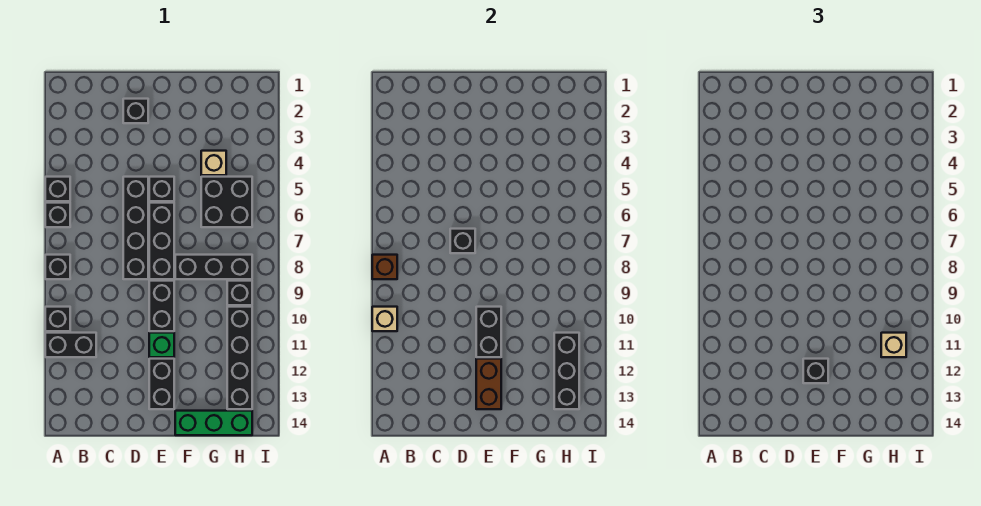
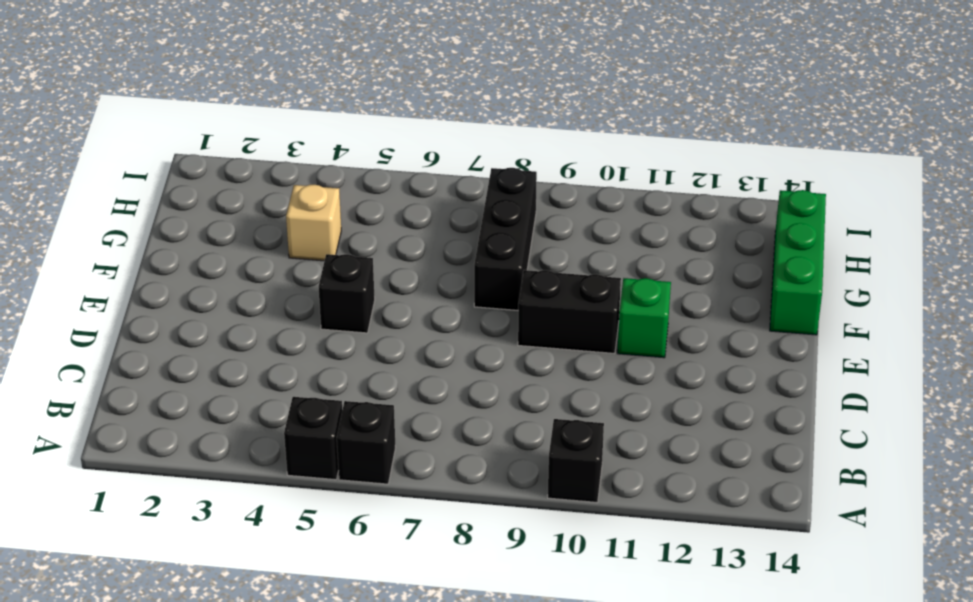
none -> black brick A8 level 1
none -> black brick A11:B11 level 1
none -> black brick D2 level 1

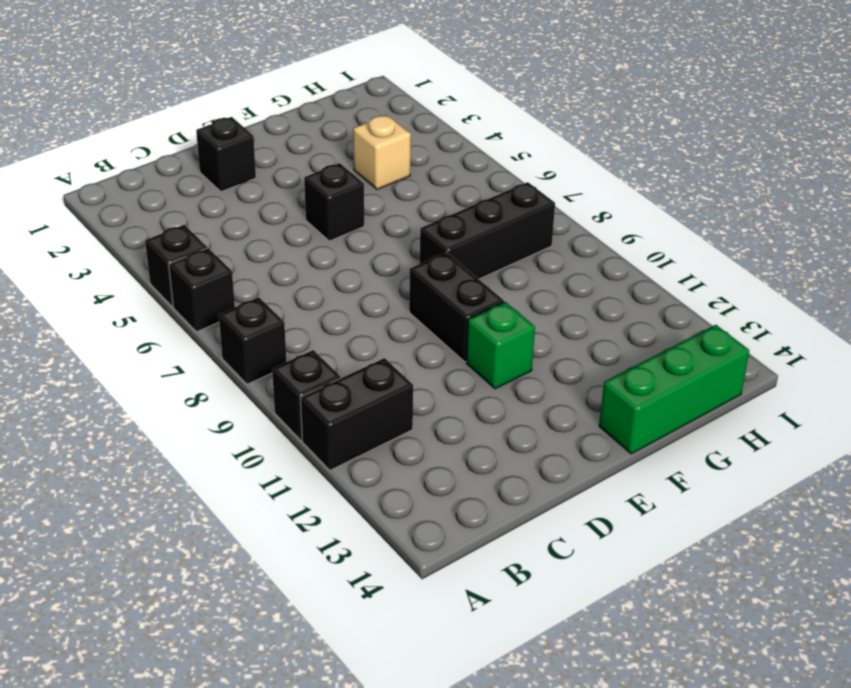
none -> black brick D5:D8 level 1
none -> black brick E6:E8 level 1
none -> black brick E12:E13 level 1

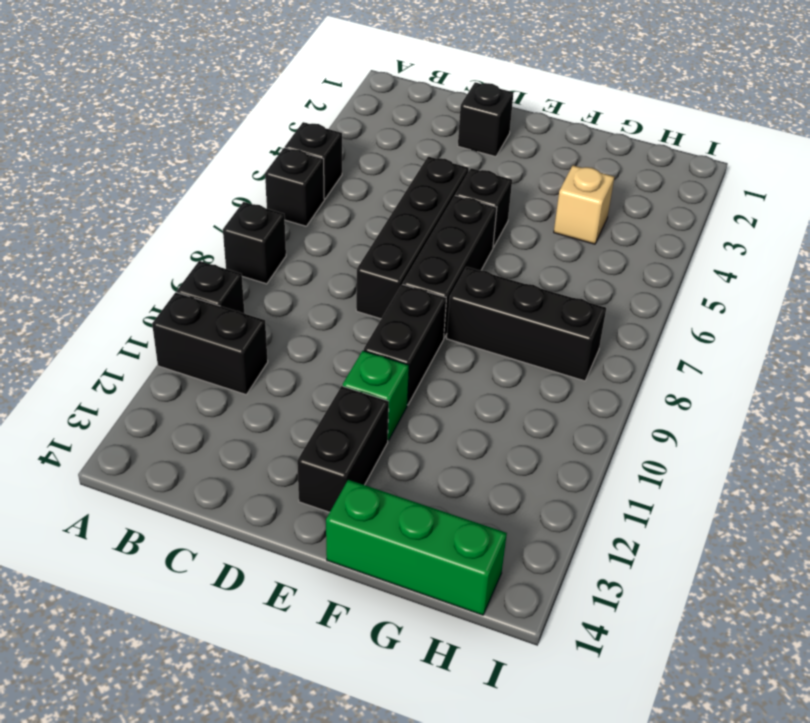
none -> black brick G5:H6 level 1
none -> black brick H9 level 1
none -> black brick H10:H13 level 1

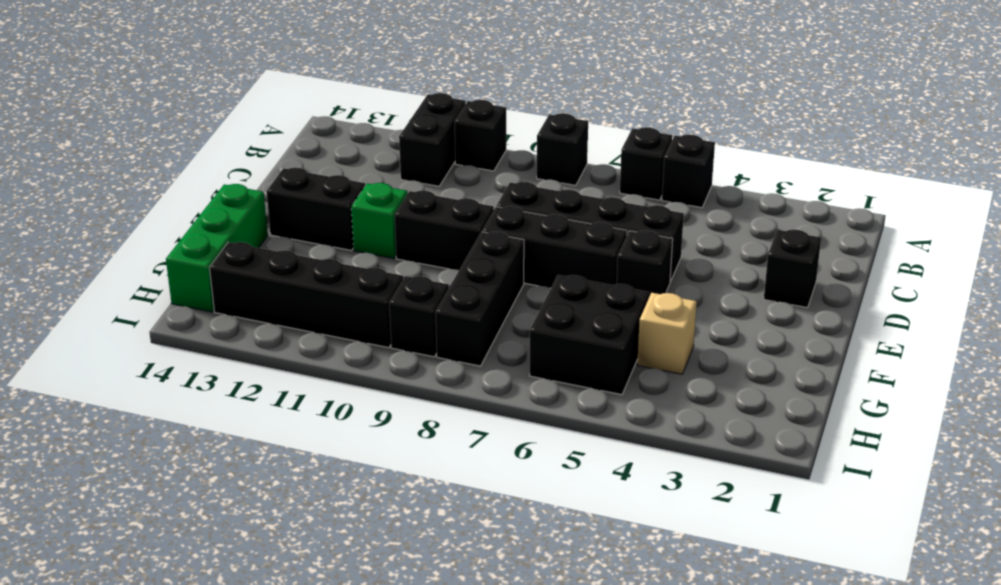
none -> brown brick A8 level 2
none -> tan brick A10 level 2
none -> black brick D7 level 2

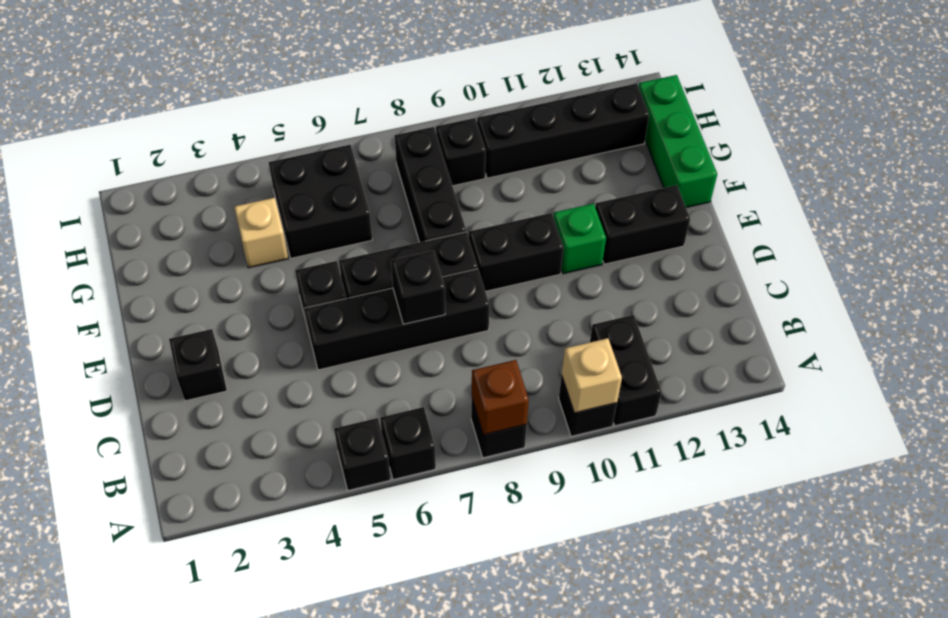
none -> black brick E10:E11 level 2
none -> brown brick E12:E13 level 2
none -> black brick H11:H13 level 2

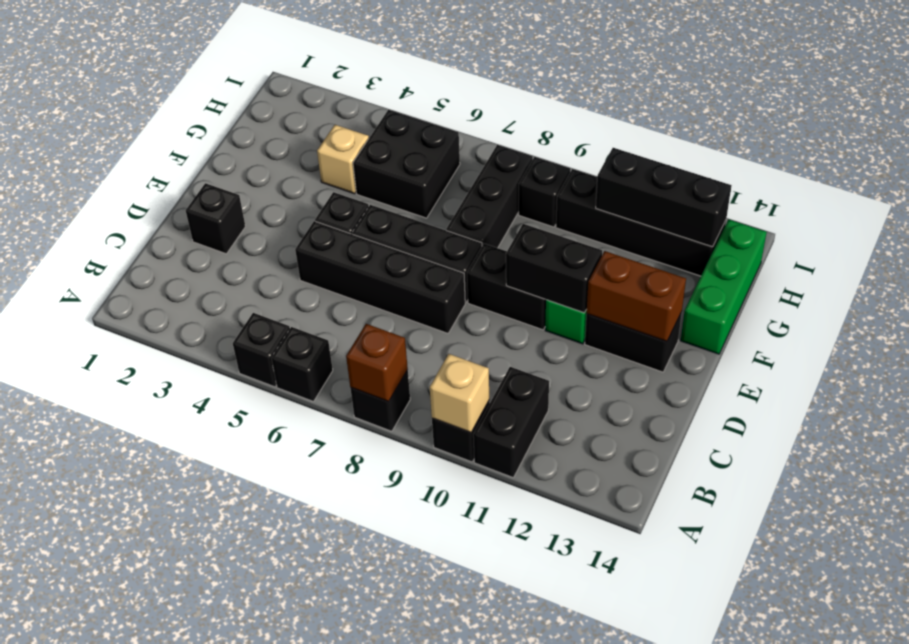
none -> black brick D7 level 2
none -> black brick E12 level 3
none -> tan brick H11 level 3

